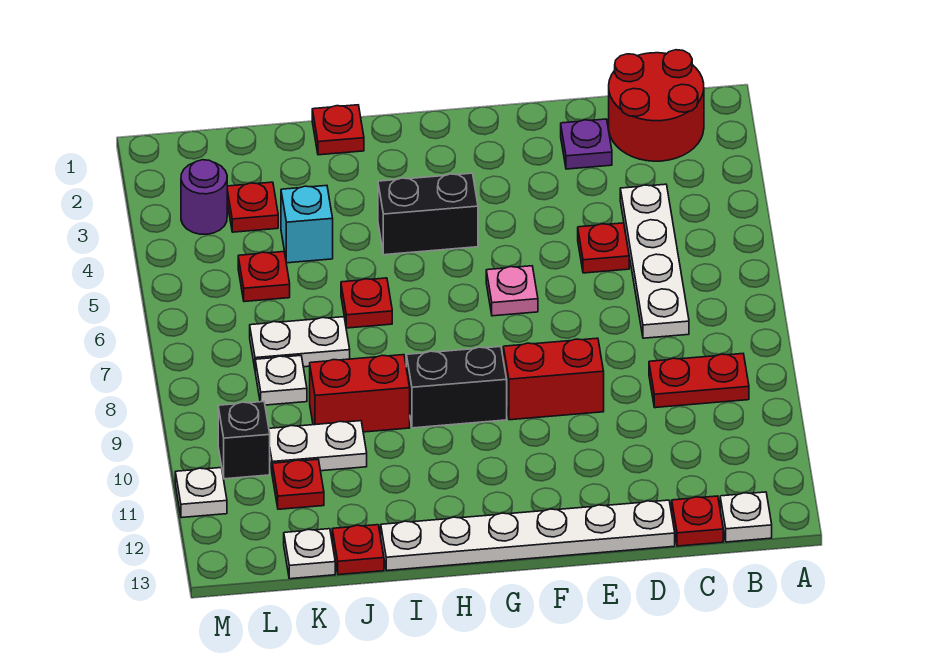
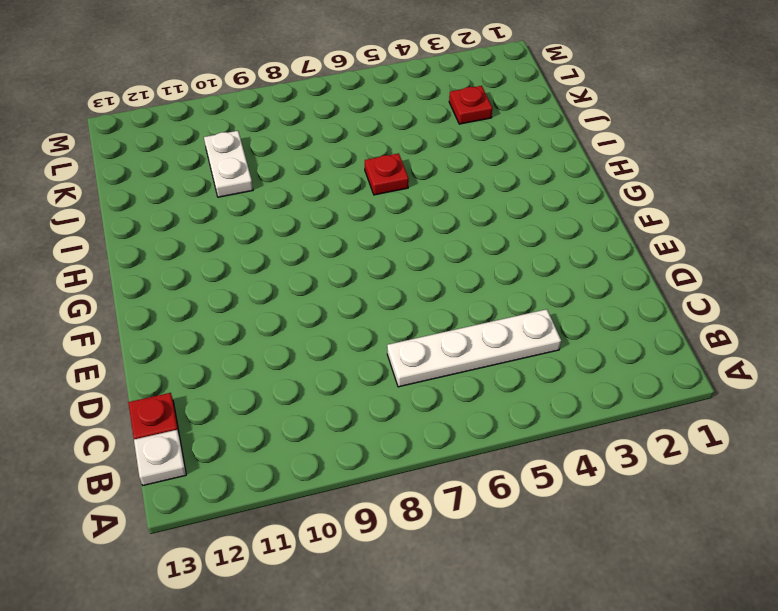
none -> red round brick B1:C2 level 1
none -> red plate B9:C9 level 1
none -> purple plate D2 level 1

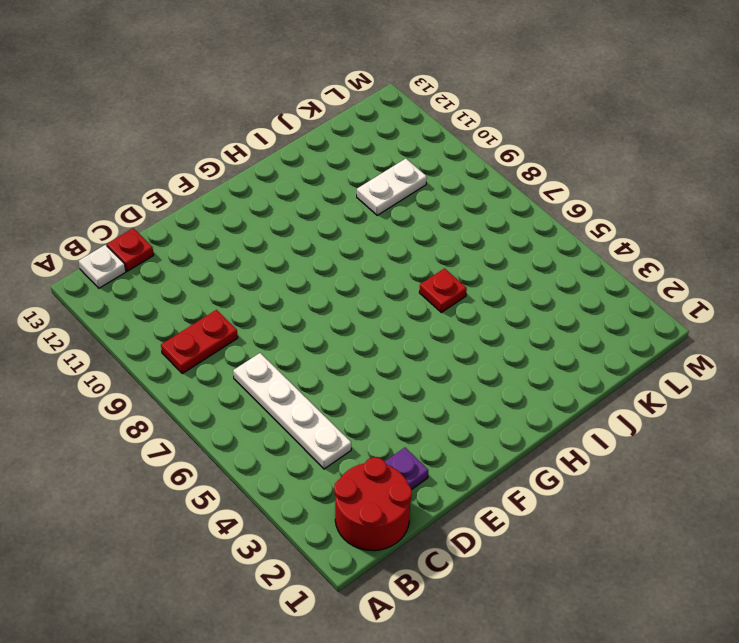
none -> red plate D5 level 1
none -> white plate D13:I13 level 1
none -> red brick E9:F9 level 1

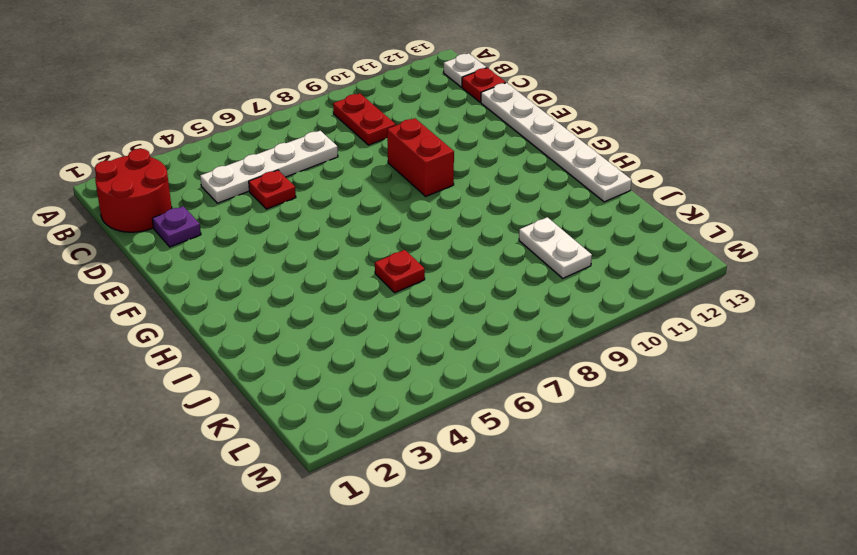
none -> pink plate F6 level 1
none -> black brick G4:H4 level 1
none -> black brick G9:H9 level 1

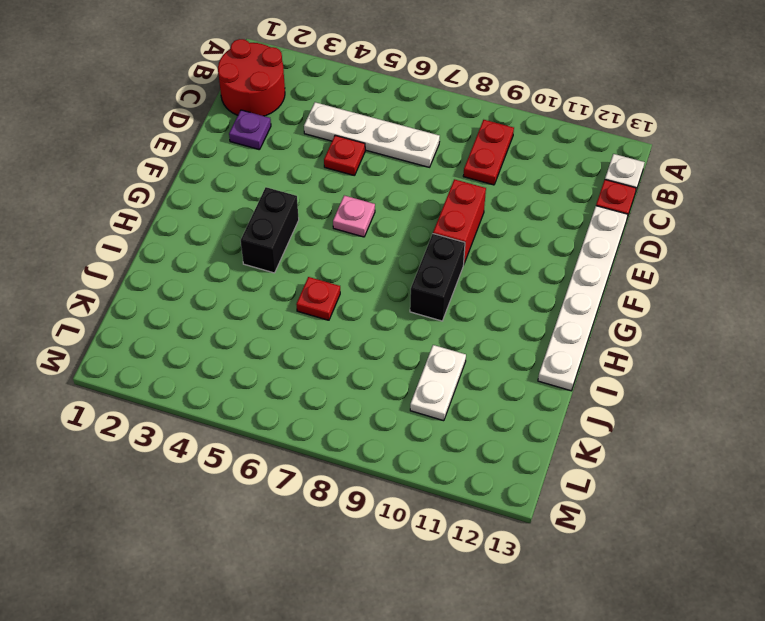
none -> red plate I1 level 1
none -> red brick I9:J9 level 1
none -> cyan brick J4 level 1

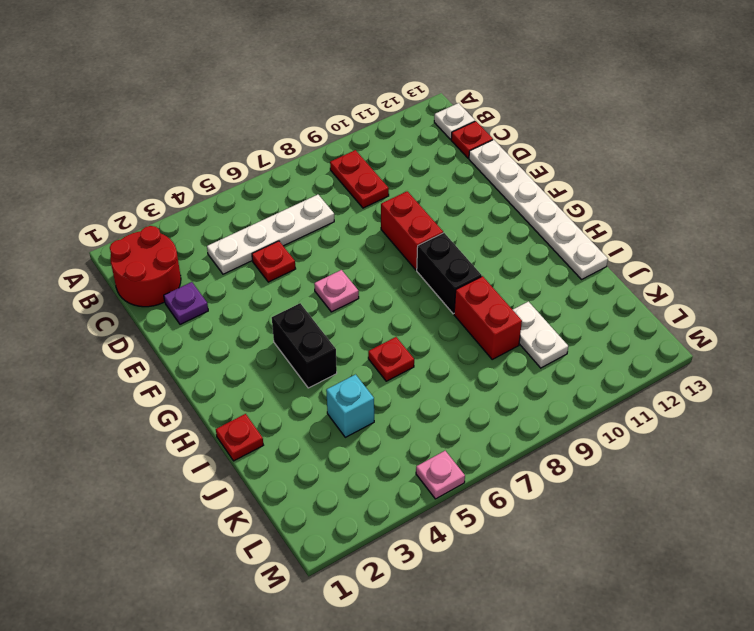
pink plate M5 level 1 -> none
none -> white plate J7:K7 level 1
none -> red plate J13 level 1
none -> red plate K3 level 1

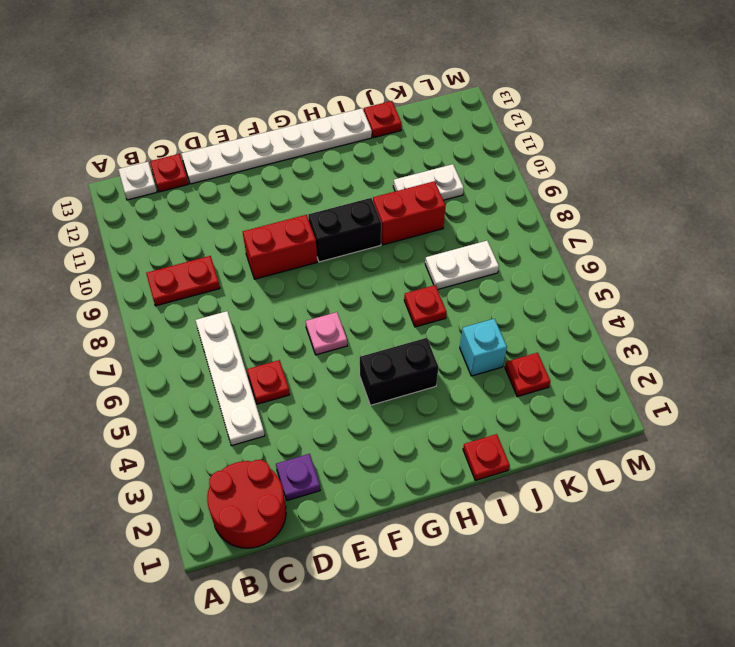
none -> red plate K5 level 1
none -> white plate K8 level 1
none -> red plate K11 level 1

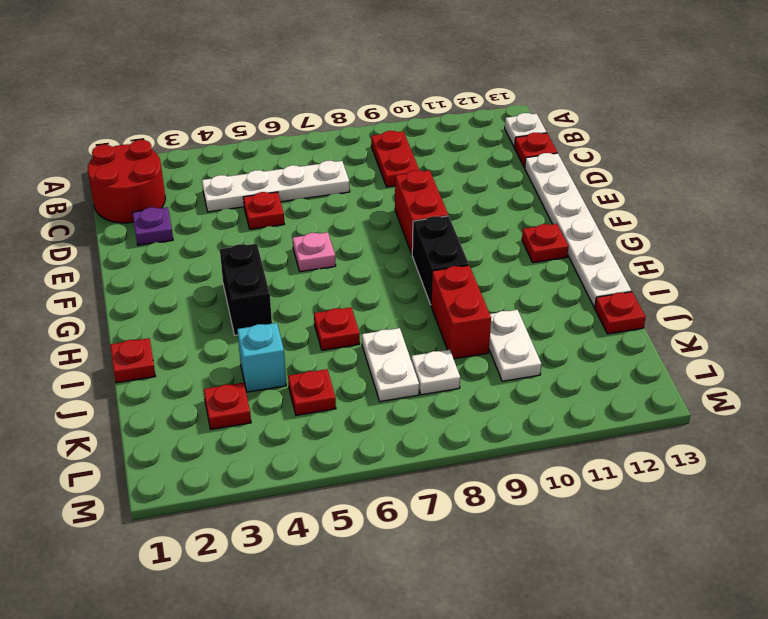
red plate G12 level 1 -> red plate K11 level 1
none -> white plate K13 level 1
none -> purple round brick L3 level 1
none -> black brick L10 level 1

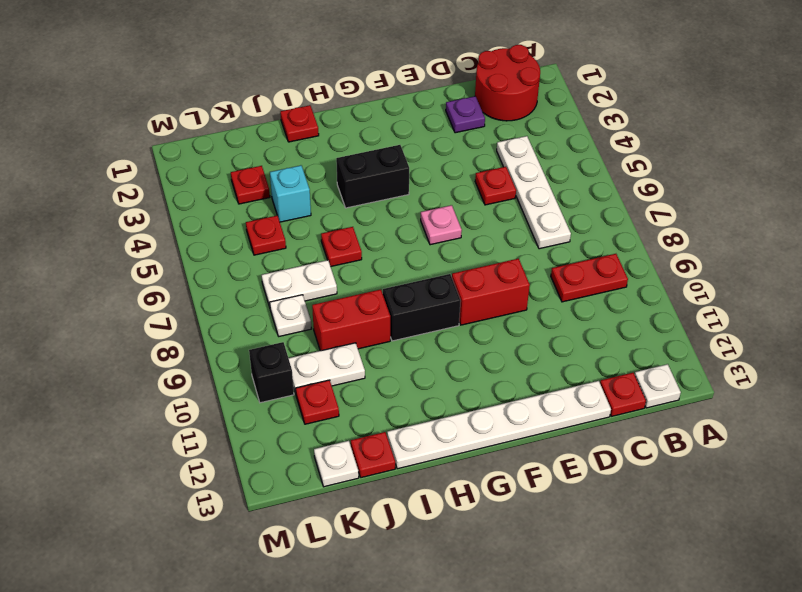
none -> purple round brick L3 level 1
none -> white plate M11 level 1

